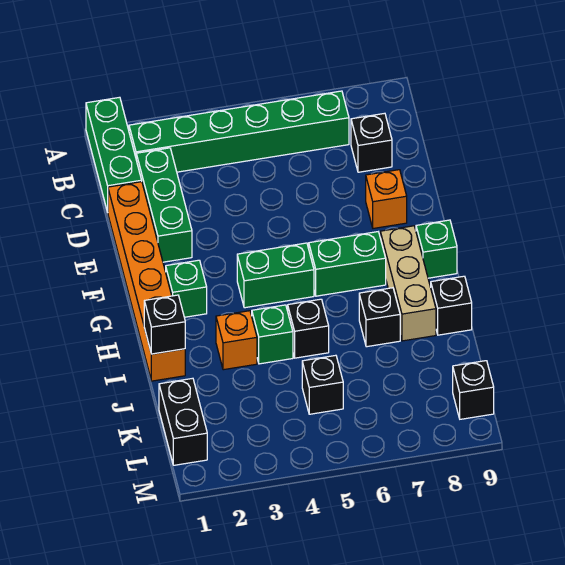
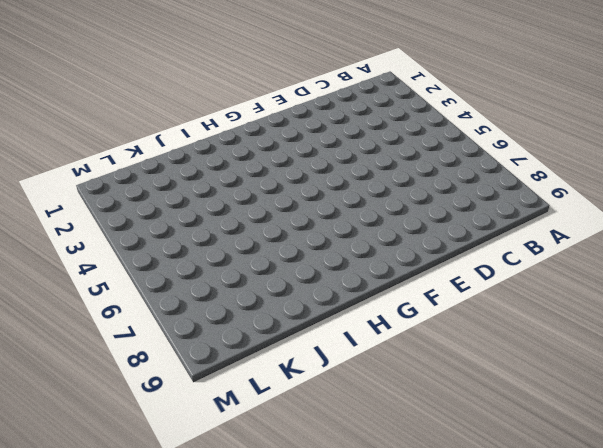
none -> green brick A1:C1 level 1
none -> green brick B2:B7 level 1
none -> green brick C2:E2 level 1

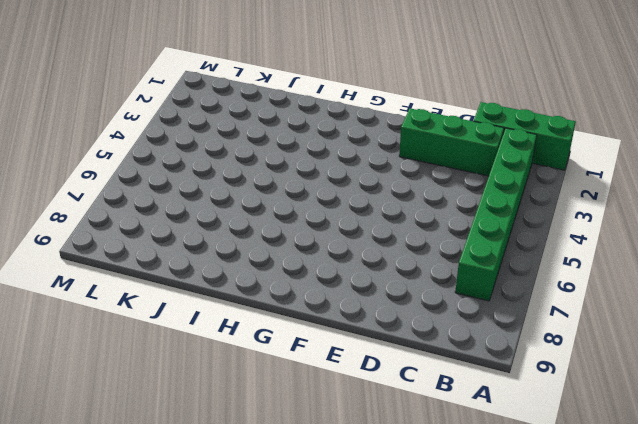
none -> black brick C8 level 1
none -> orange brick D1:I1 level 1
none -> orange brick E8 level 1

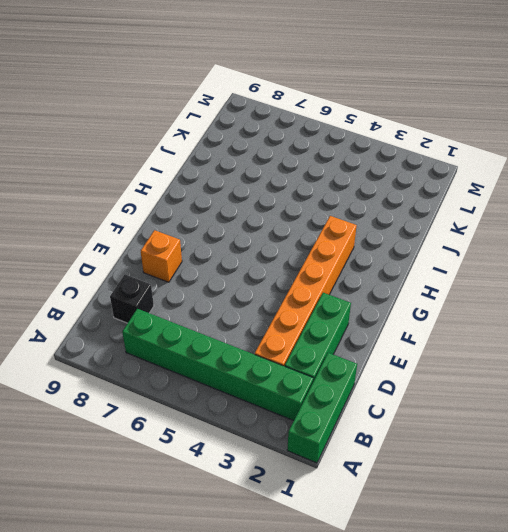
orange brick C3:H3 level 1 -> orange brick D1:I1 level 1
none -> green brick G2 level 1
none -> green brick G4:G5 level 1
none -> green brick G6:G7 level 1

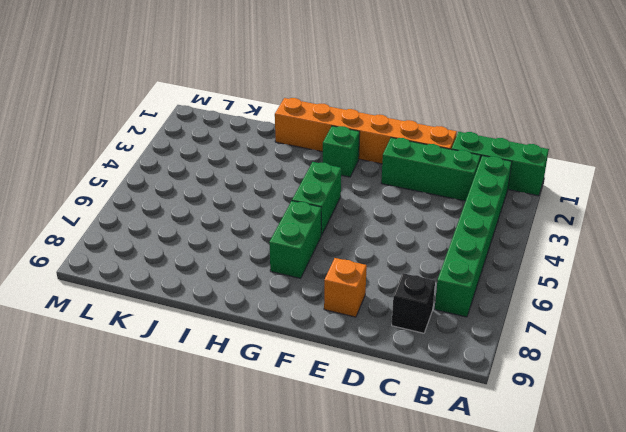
none -> tan brick G8:I8 level 1
none -> green brick G9 level 1
none -> orange brick I3 level 1

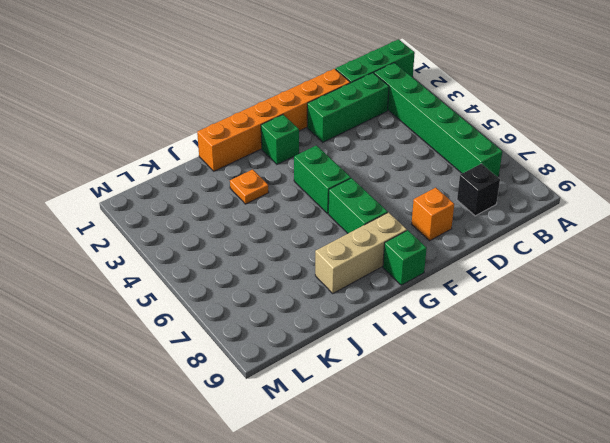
orange plate I3 level 1 -> orange brick I3 level 1
none -> green brick I4 level 1
none -> black brick I5 level 1
none -> black brick I7 level 1

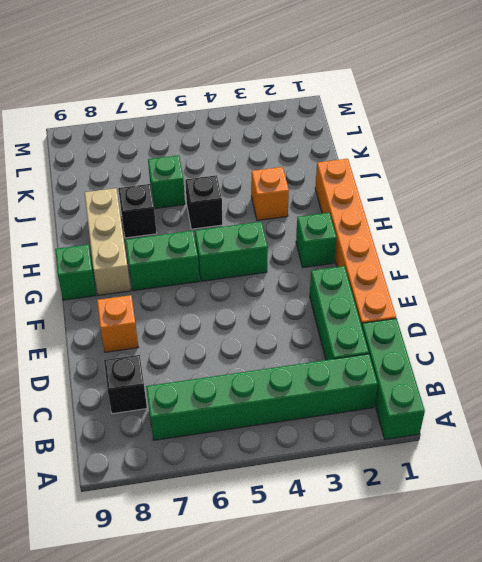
green brick J6 level 1 -> green brick I4 level 1
none -> black brick I9 level 1
none -> black brick K1:L1 level 1
none -> black brick K5 level 1

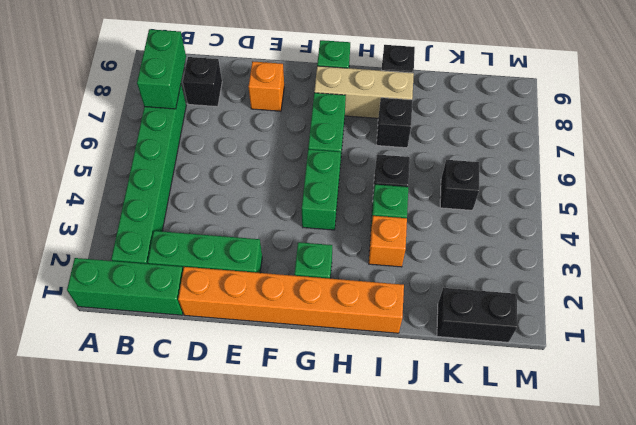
green brick B7:B8 level 2 -> none
none -> black brick L9 level 1
none -> black brick I1 level 2

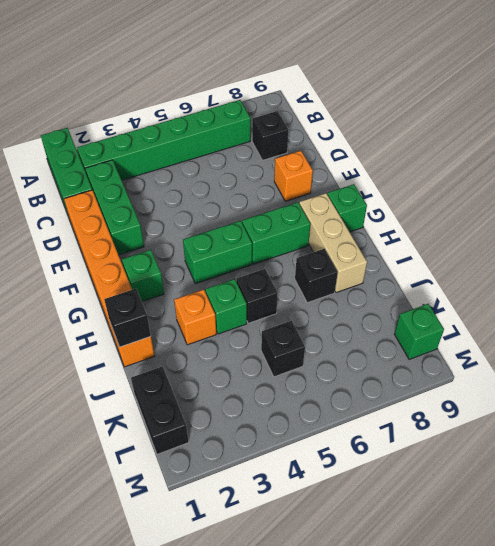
green brick L9 level 1 -> black brick L9 level 1
none -> black brick I9 level 1

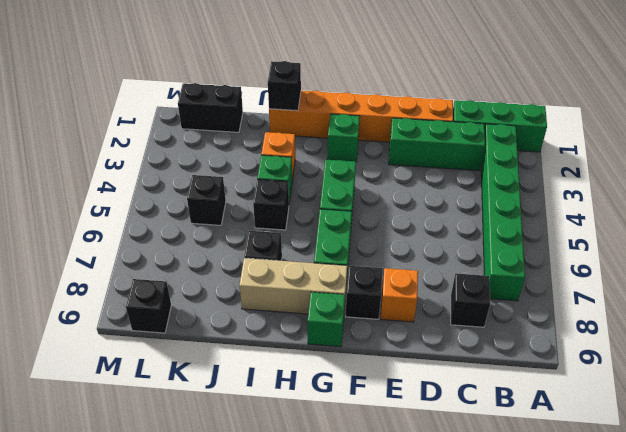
black brick F8 level 1 -> black brick I9 level 1

